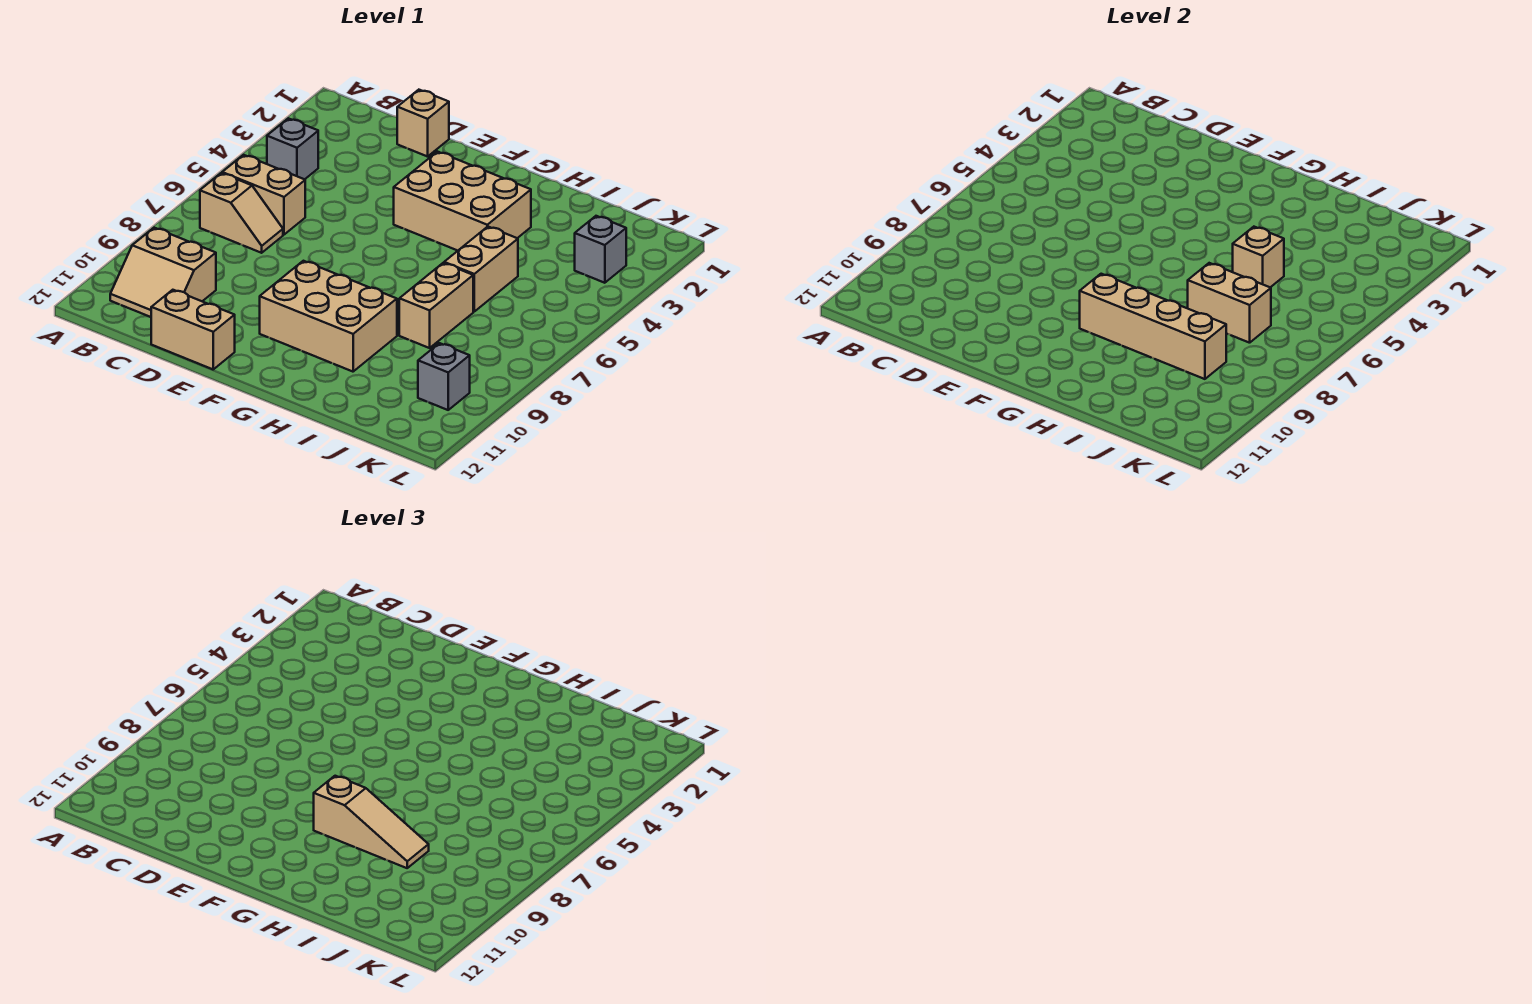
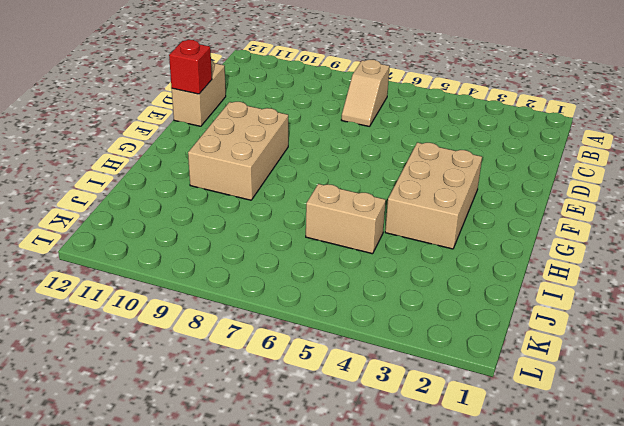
red brick E12 level 2 -> none
none -> grey brick B4 level 1
none -> tan brick B6:C6 level 1
none -> tan slope B10:C11 level 1 top 10

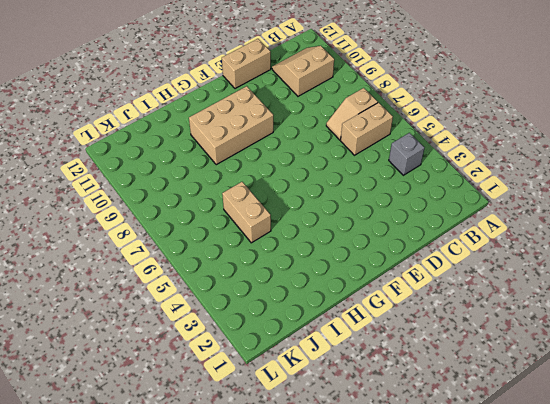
none -> tan brick D1 level 1
none -> tan brick F3:H4 level 1
none -> tan brick I7:I8 level 1

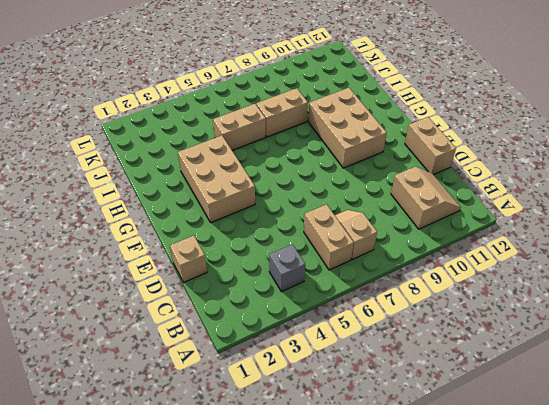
none -> grey brick K3 level 1
none -> grey brick K10 level 1
none -> tan brick G9:J9 level 2

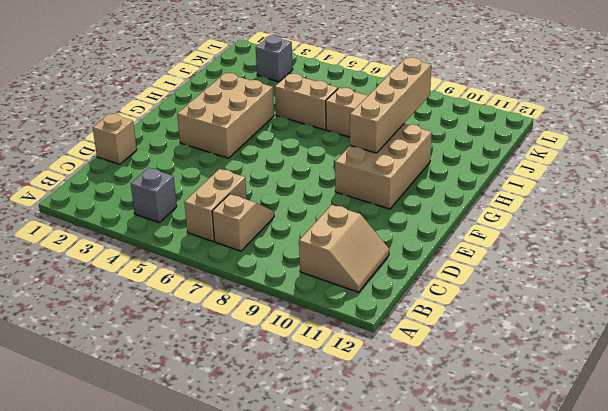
none -> tan brick D12:E12 level 1
none -> grey brick K10 level 1
none -> tan brick I5 level 2

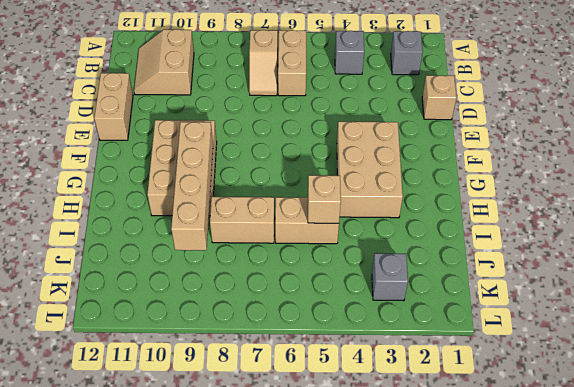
grey brick B2 level 1 -> grey brick K10 level 1
none -> tan brick I7:J7 level 2
none -> tan slope G9:I9 level 3 top G

